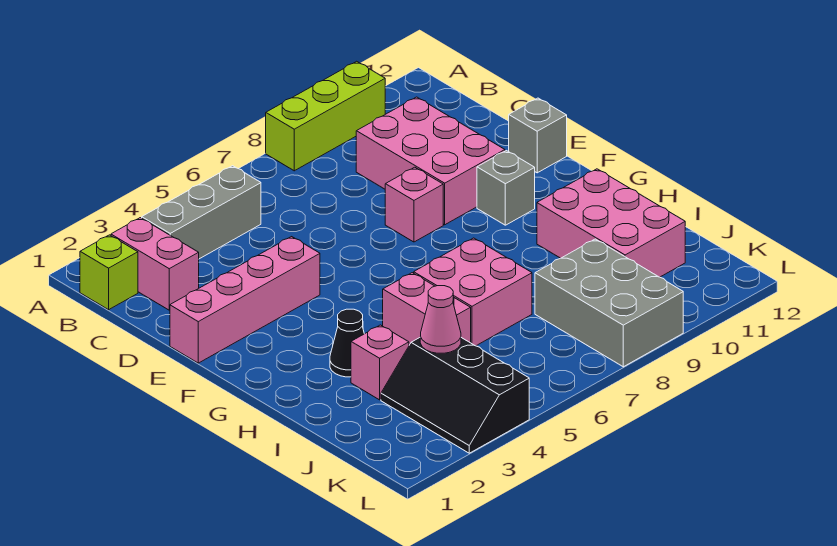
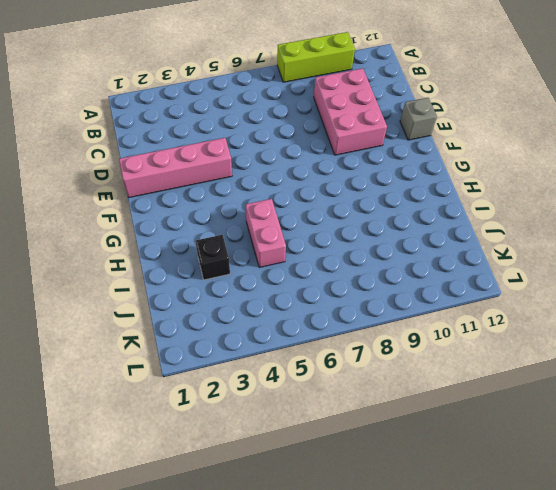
black brick I3 level 1 -> pink brick I3 level 1
none -> lime brick B1 level 1
none -> pink brick B2:C2 level 1
none -> grey brick B3:B5 level 1

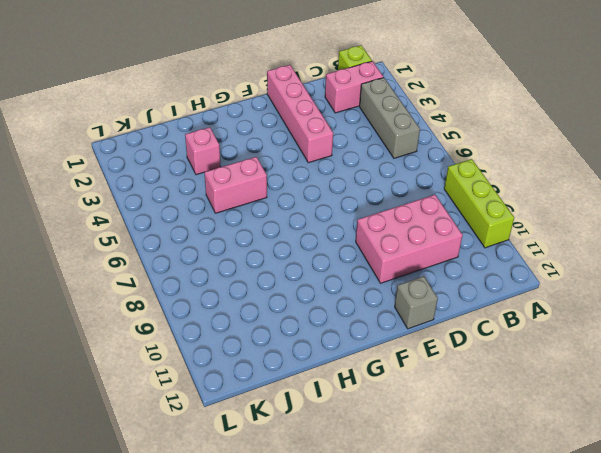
none -> pink brick E8 level 1
none -> grey brick F10 level 1
none -> black cone H3 level 1

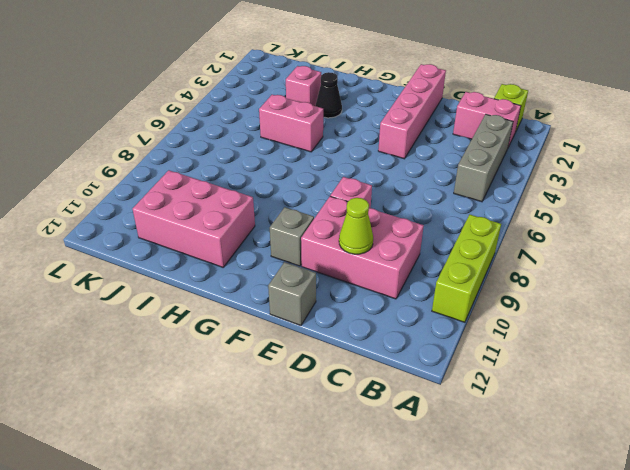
lime cone D10 level 2 -> none
none -> pink brick H6:I7 level 1
none -> black slope J3:L4 level 1 top 4
none -> grey brick J8:L9 level 1

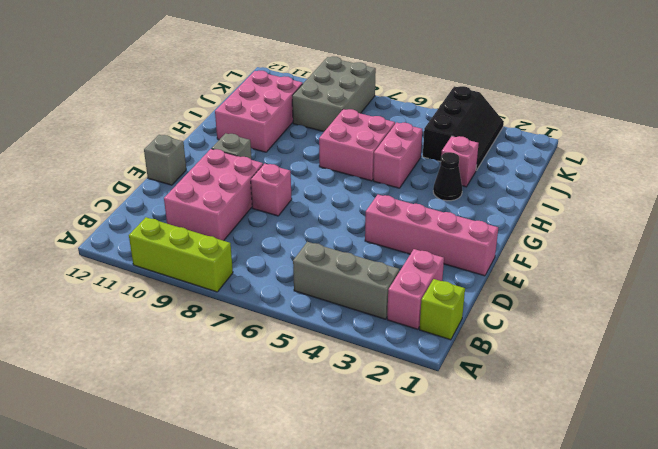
none -> pink cone J4 level 2

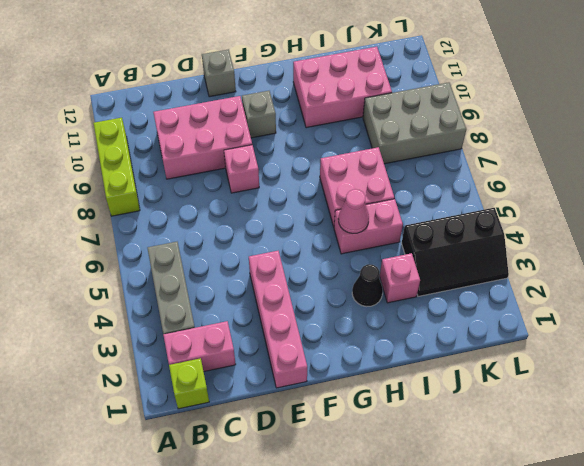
pink cone H5 level 2 -> pink cone J4 level 2

